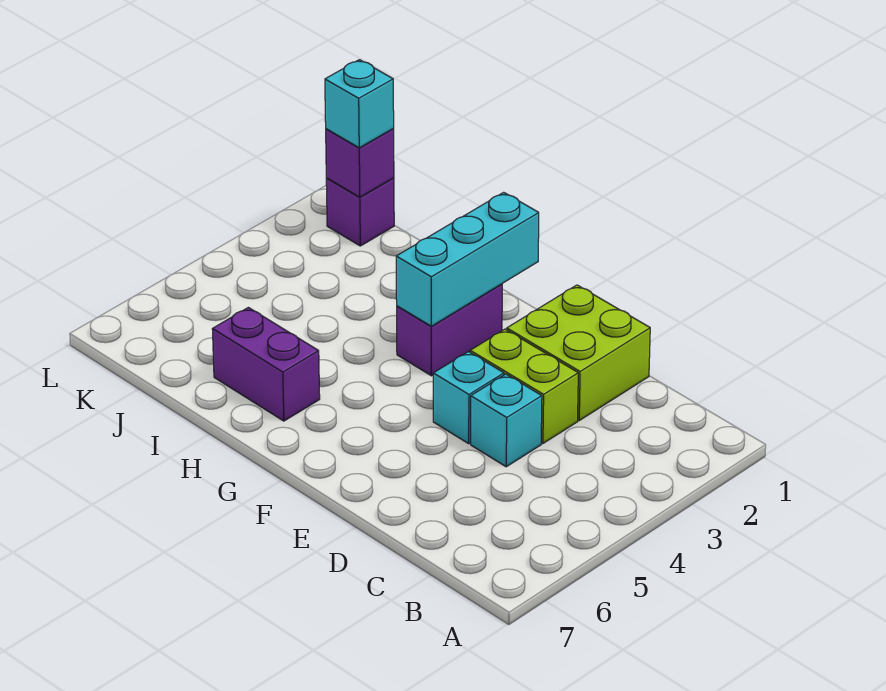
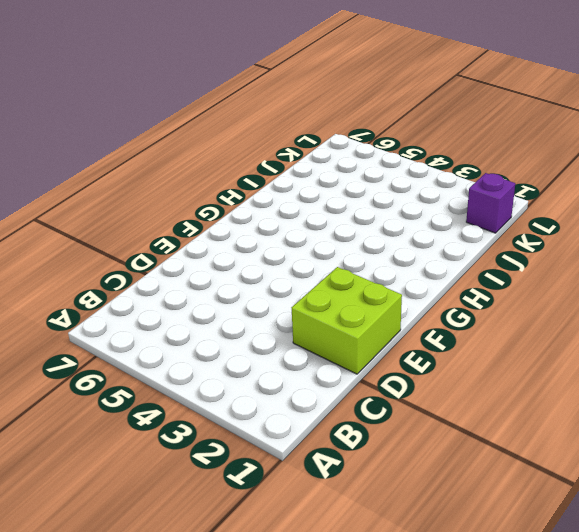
none -> lime brick D3:E3 level 1
none -> cyan brick D4 level 1

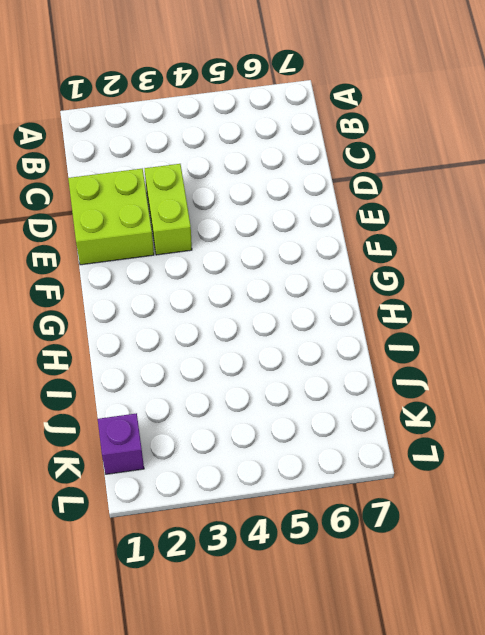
none -> cyan brick D4 level 1
none -> cyan brick E4 level 1

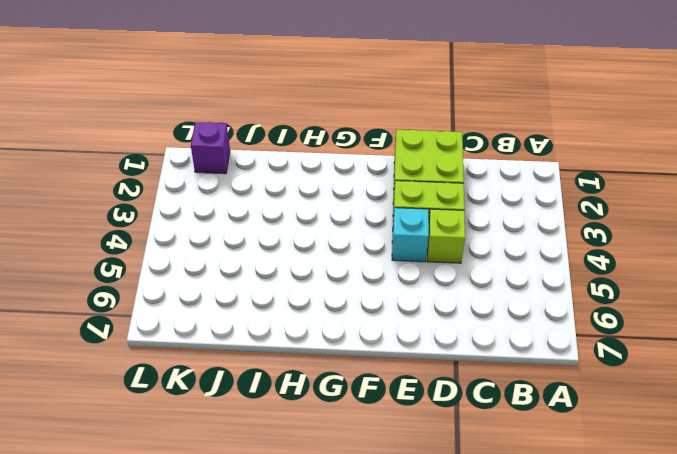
lime brick D4 level 1 -> cyan brick D4 level 1
none -> purple brick G2:G3 level 1
none -> purple brick H6:I6 level 1

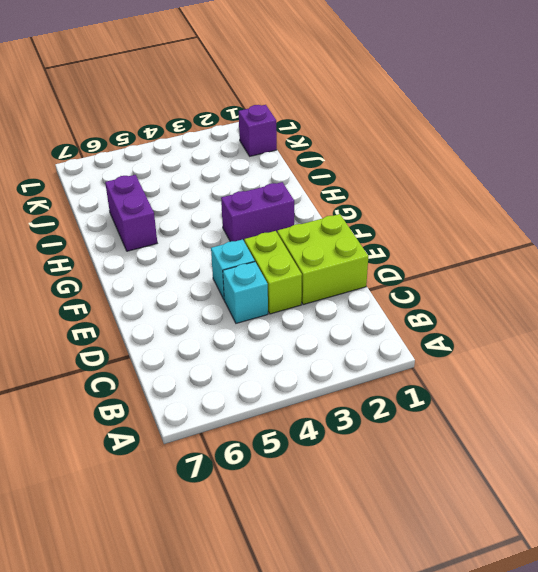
none -> cyan brick G1:G3 level 2
none -> purple brick K1 level 2

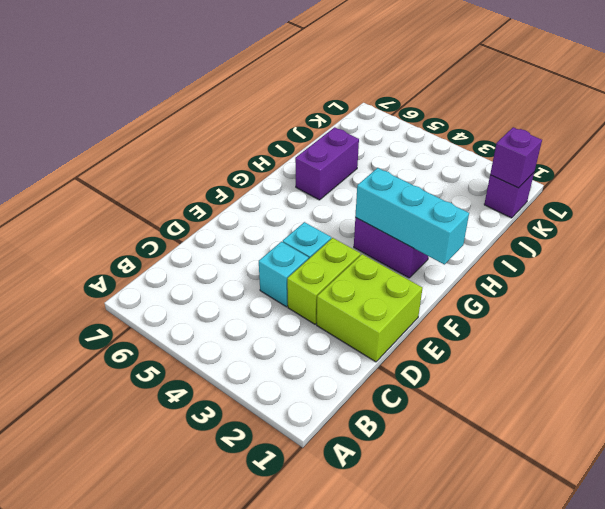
none -> cyan brick K1 level 3

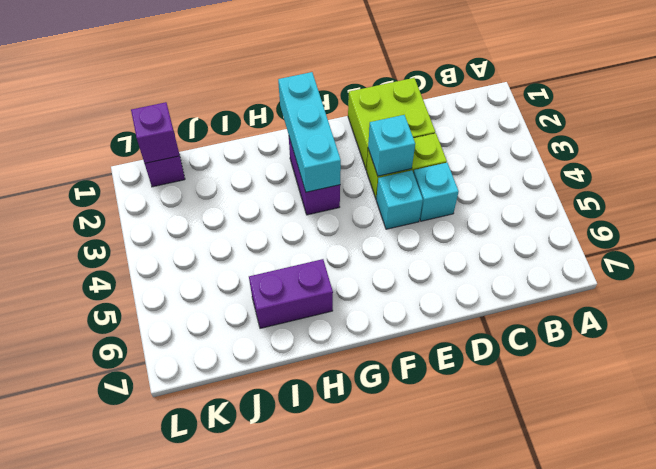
cyan brick E3 level 2 -> cyan brick K1 level 3

